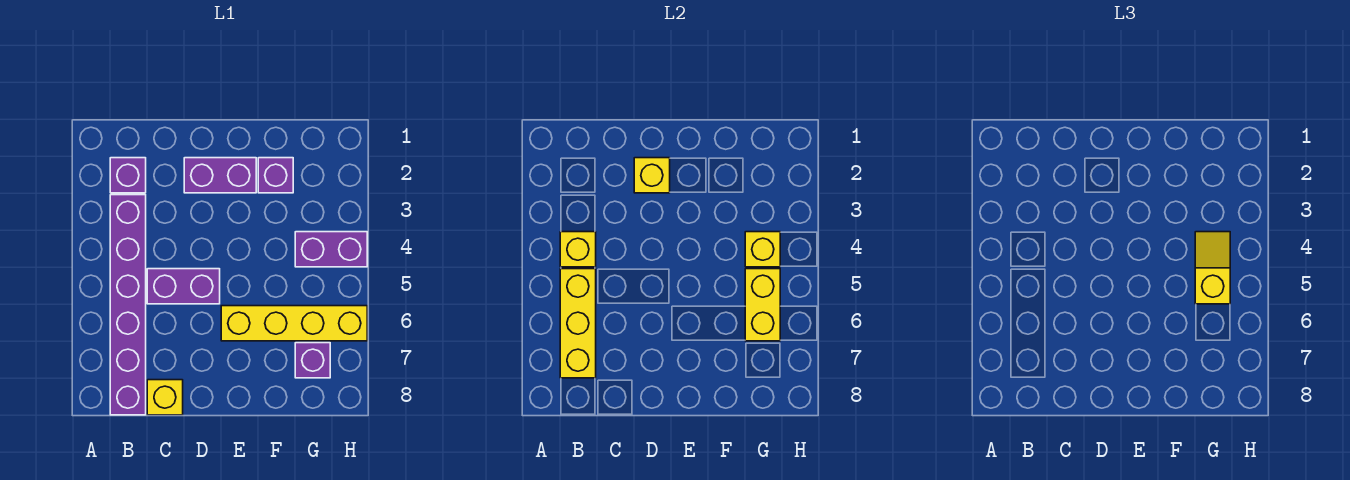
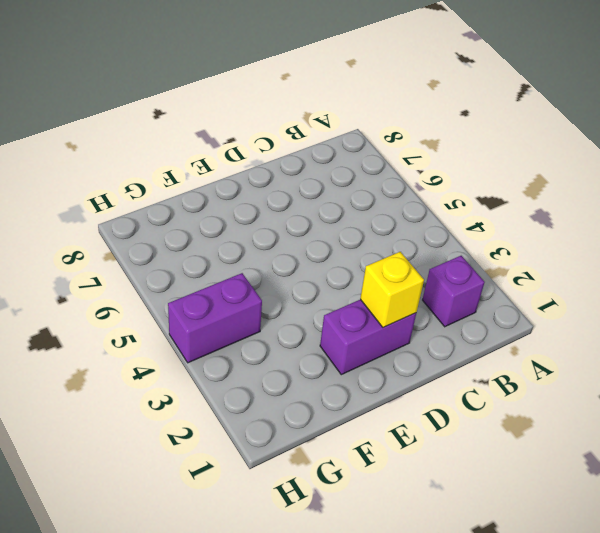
none -> purple brick B3:B8 level 1
none -> purple brick C5:D5 level 1
none -> yellow brick C8 level 1

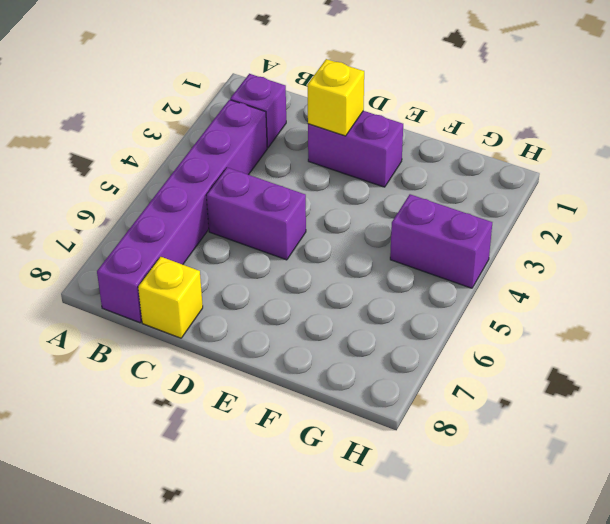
none -> yellow brick E6:H6 level 1
none -> purple brick F2 level 1
none -> purple brick G7 level 1

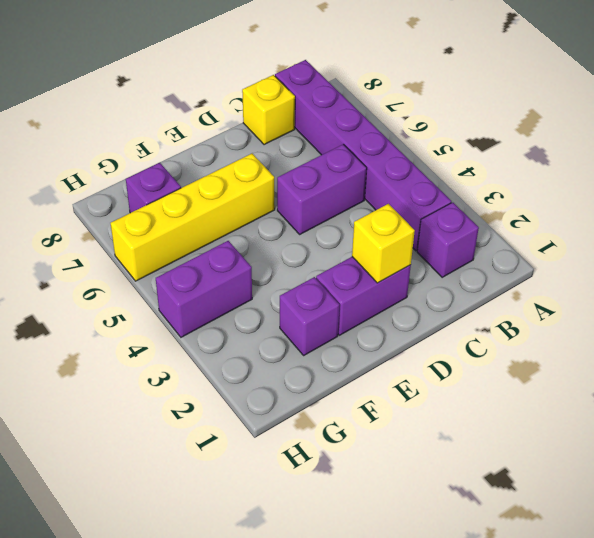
none -> yellow brick B4 level 2
none -> yellow brick B5:B7 level 2
none -> yellow brick G4 level 2

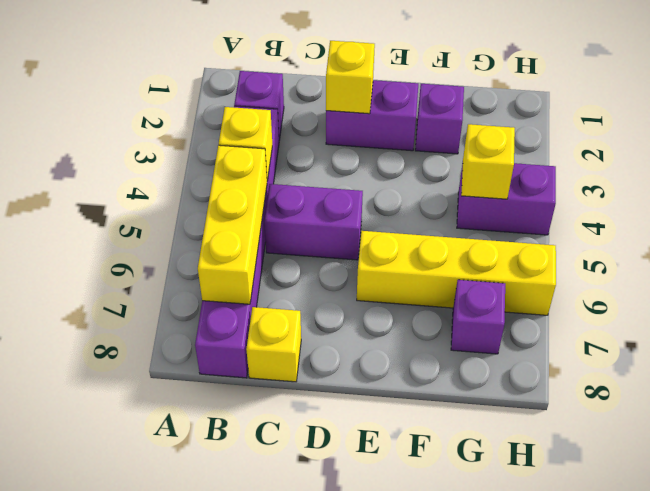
none -> yellow brick G5:G6 level 2
none -> yellow slope G4:G5 level 3 top 5

